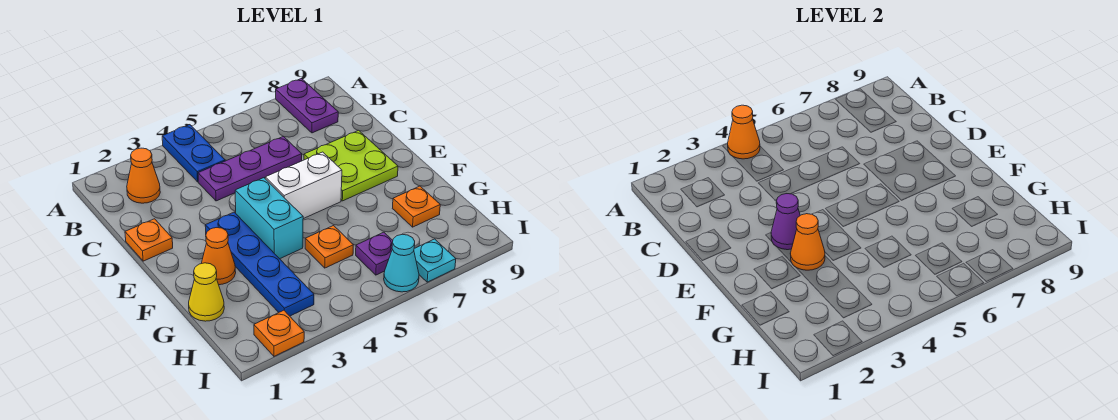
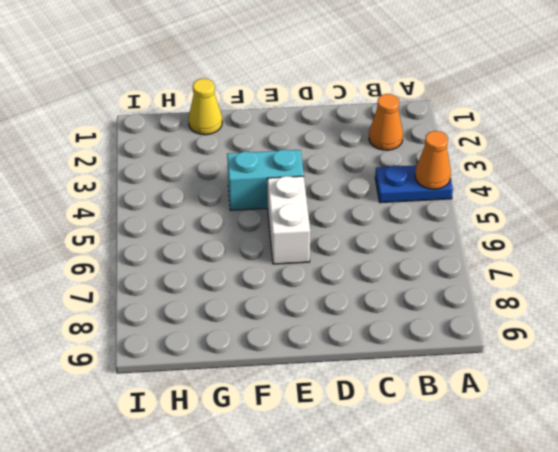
none -> purple plate A8:B8 level 1
none -> purple plate C4:C6 level 1
none -> orange plate D1 level 1

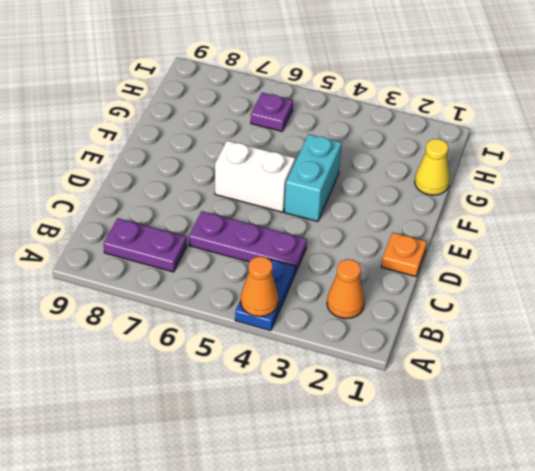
purple plate B7:B8 level 1 -> purple plate A8:B8 level 1
none -> lime plate D7:E8 level 1
none -> blue plate E3:H3 level 1
none -> orange cone F2 level 1

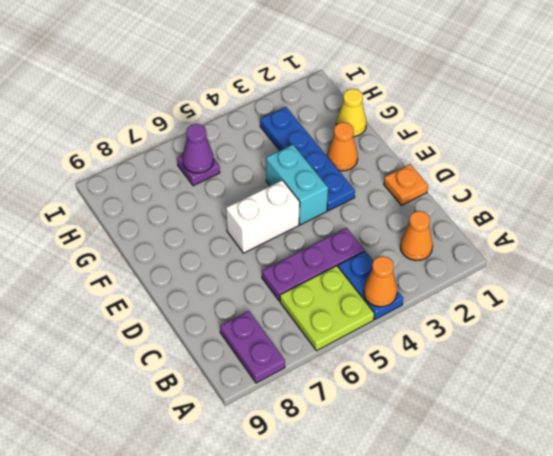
lime plate A5:B6 level 1 -> lime plate D7:E8 level 1
purple cone H6 level 2 -> purple cone E3 level 2
none -> orange plate G5 level 1
none -> orange plate G8 level 1
none -> orange plate I2 level 1

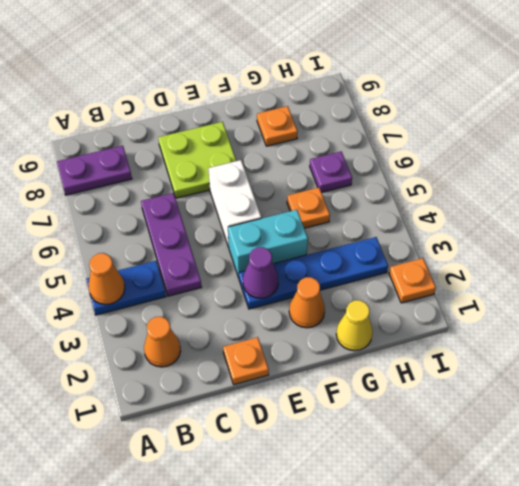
none -> cyan cone I6 level 1
none -> cyan plate I7 level 1
none -> orange cone F3 level 2

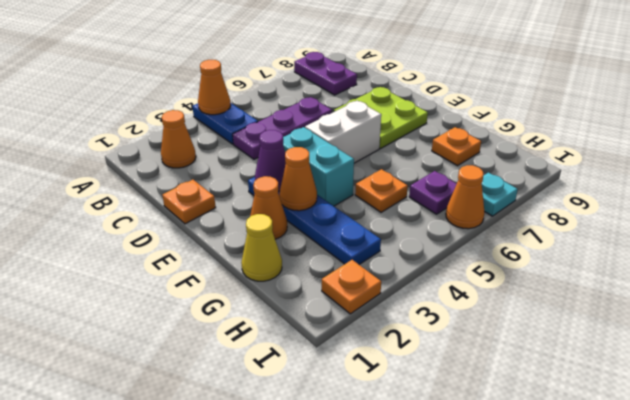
orange cone I6 level 1 -> cyan cone I6 level 1

